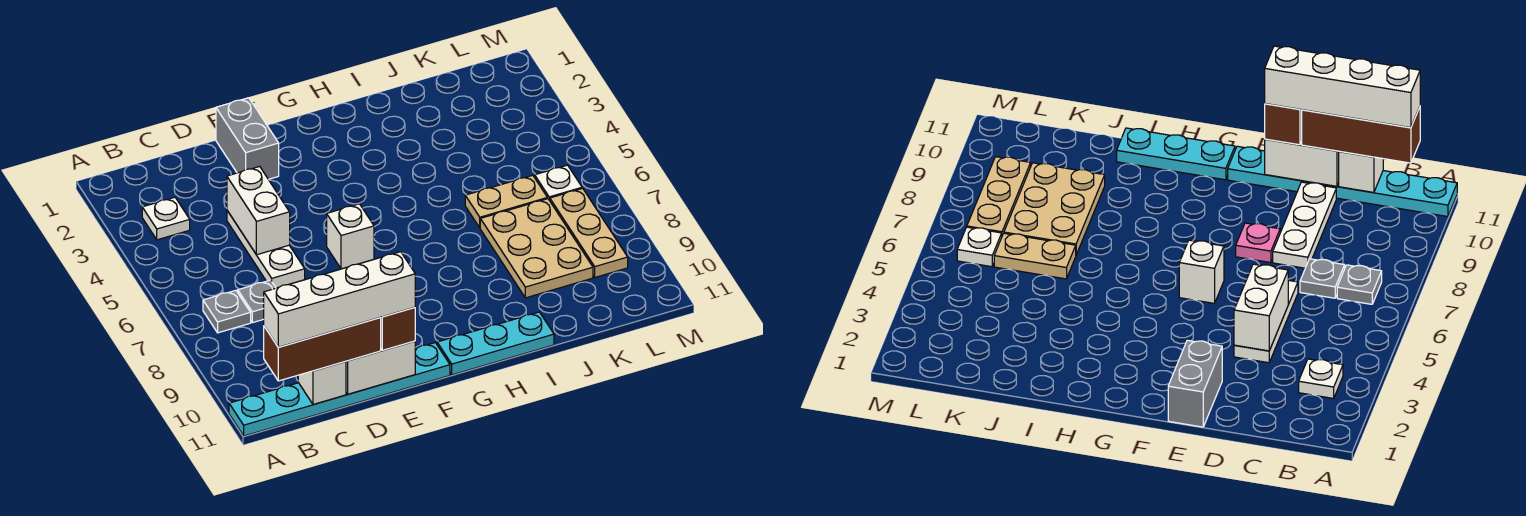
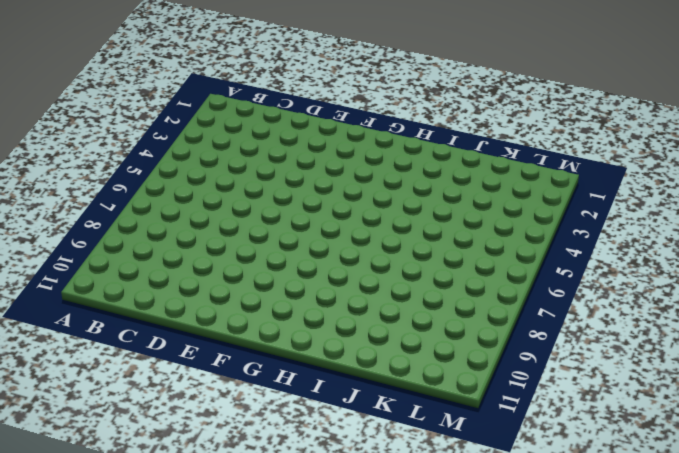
none -> cyan plate A11:F11 level 1
none -> white plate B3 level 1
none -> grey plate B7 level 1

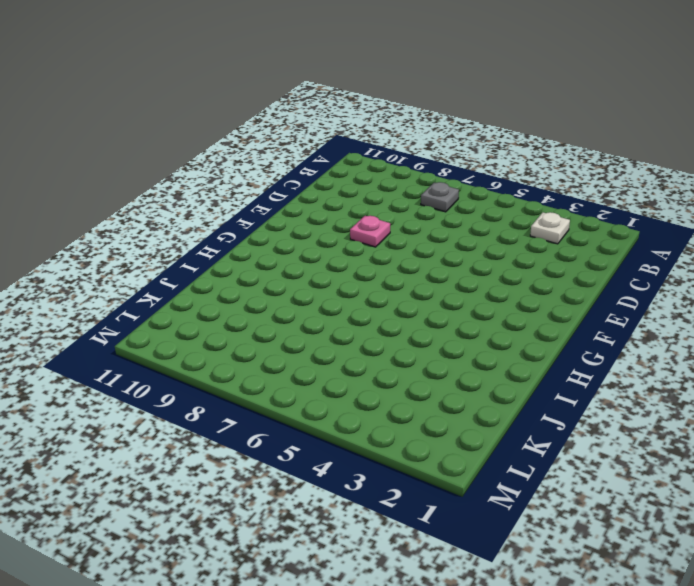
none -> cyan plate A11:F11 level 1
none -> grey plate C7 level 1
none -> white plate D4:D6 level 1

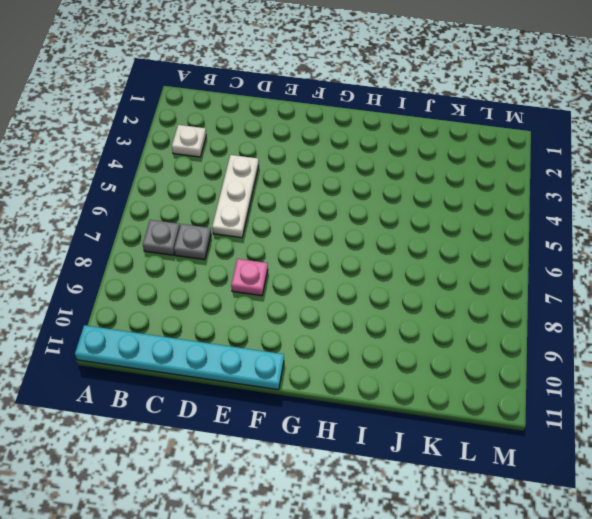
none -> white plate D8:D10 level 1
none -> grey brick E1:E2 level 1
none -> white brick F6 level 1

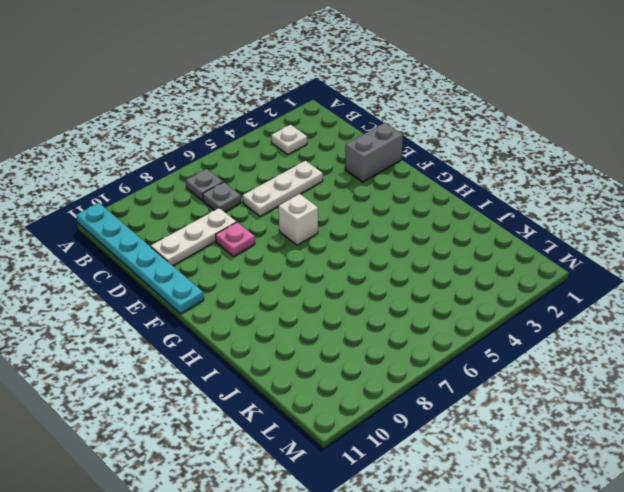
none -> cyan plate G11:I11 level 1
none -> tan plate J6:K6 level 1
none -> tan plate J7:K9 level 1

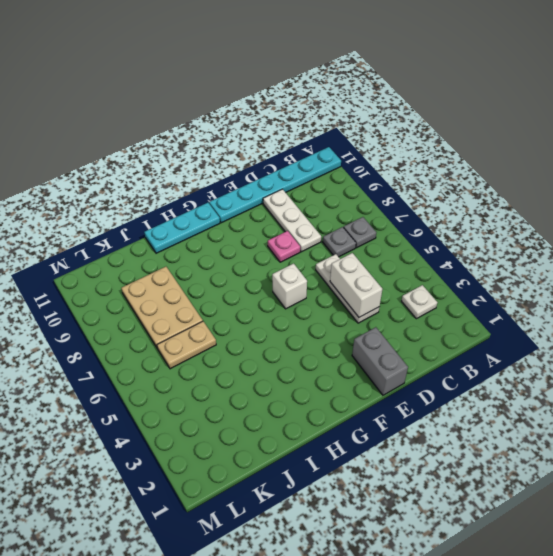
none -> white plate L6 level 1
none -> tan plate L7:L9 level 1
none -> white brick C11 level 2

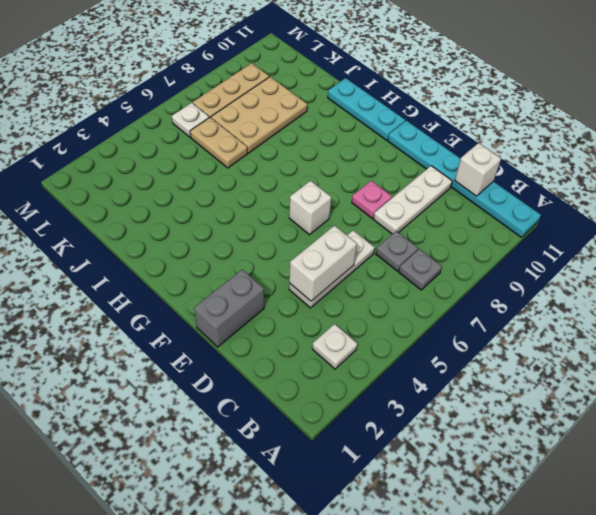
none -> white brick D11:E11 level 2
none -> brown brick B11:D11 level 3
none -> brown brick E11 level 3

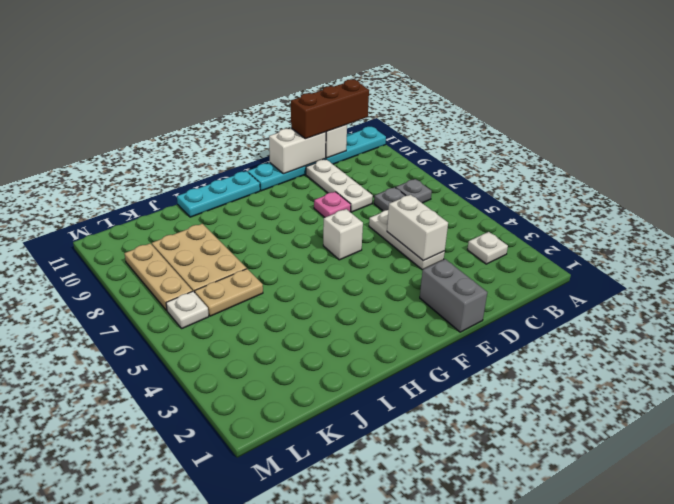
none -> brown brick E11 level 3
none -> white brick B11:E11 level 4

